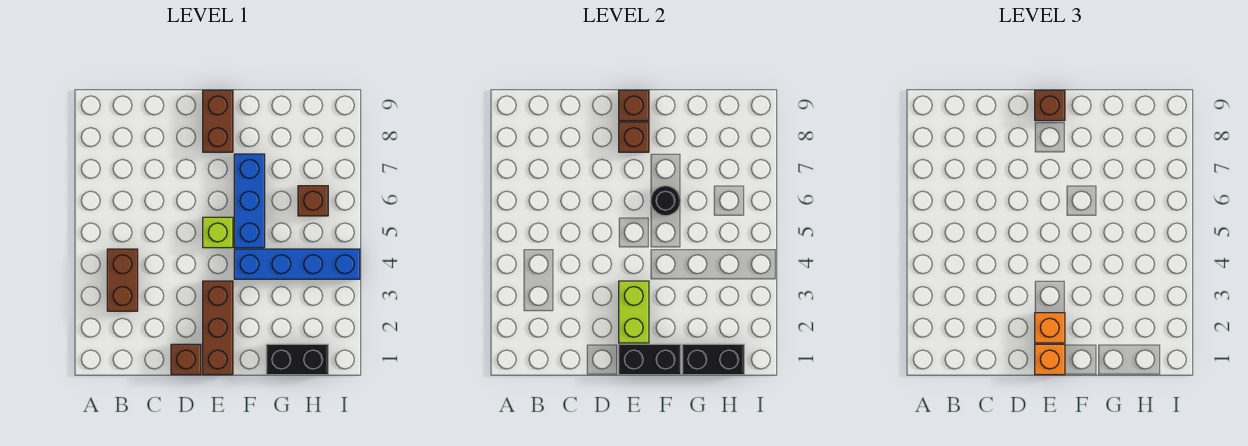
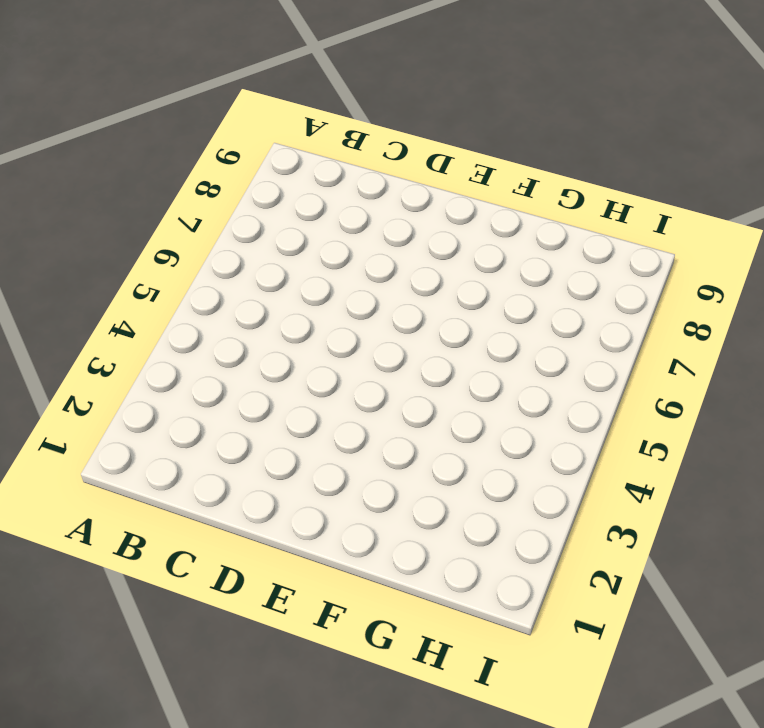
none -> brown brick B3:B4 level 1
none -> brown brick D1 level 1
none -> brown brick E1:E3 level 1

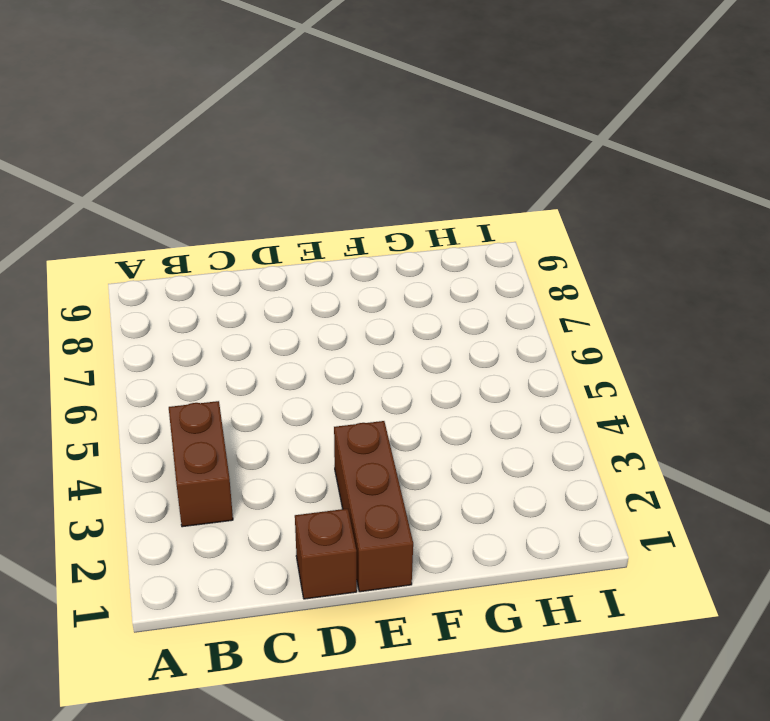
none -> lime brick E5 level 1
none -> brown brick E8:E9 level 1
none -> blue brick F4:I4 level 1

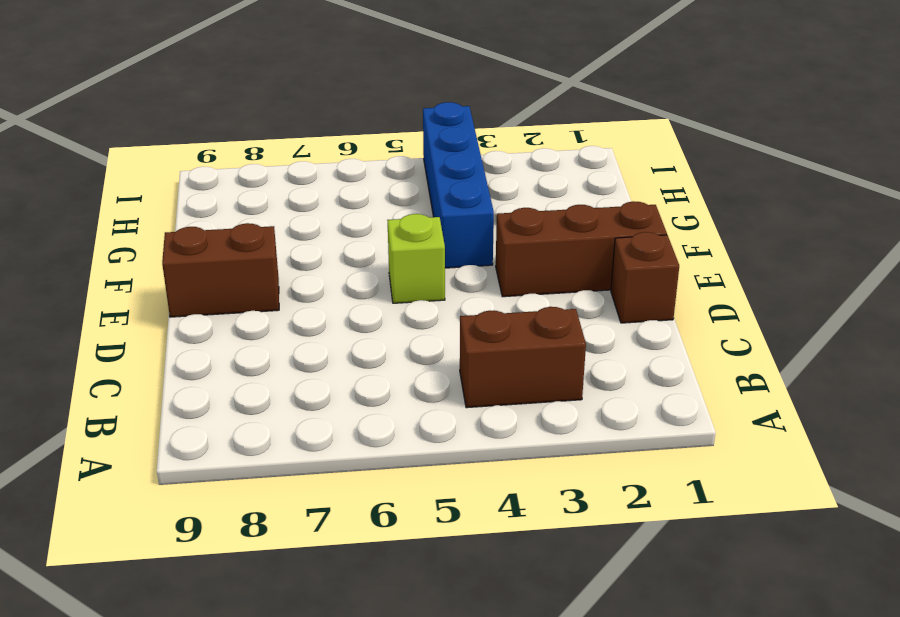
none -> blue brick F5:F7 level 1
none -> black brick G1:H1 level 1
none -> brown brick H6 level 1

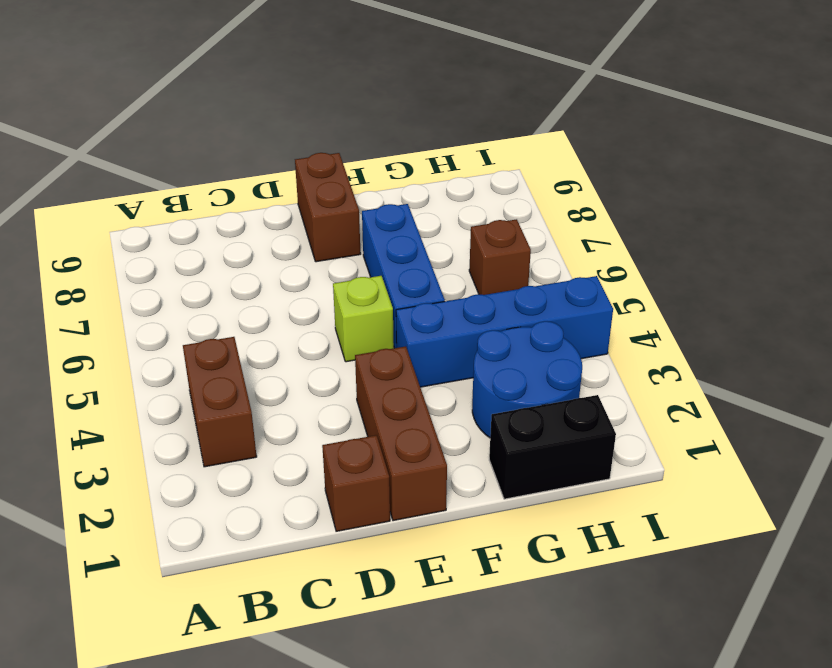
blue round brick G2:H3 level 1 -> none
none -> black brick E1:F1 level 2
none -> lime brick E2:E3 level 2
none -> brown brick E8 level 2

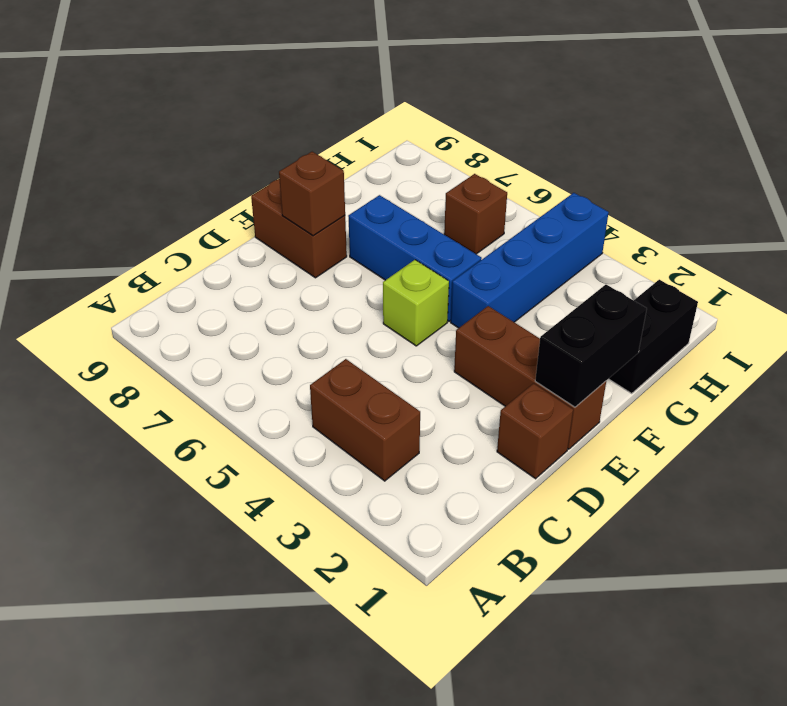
none -> lime brick E2:E3 level 2
none -> brown brick E9 level 2
none -> black round brick F6 level 2

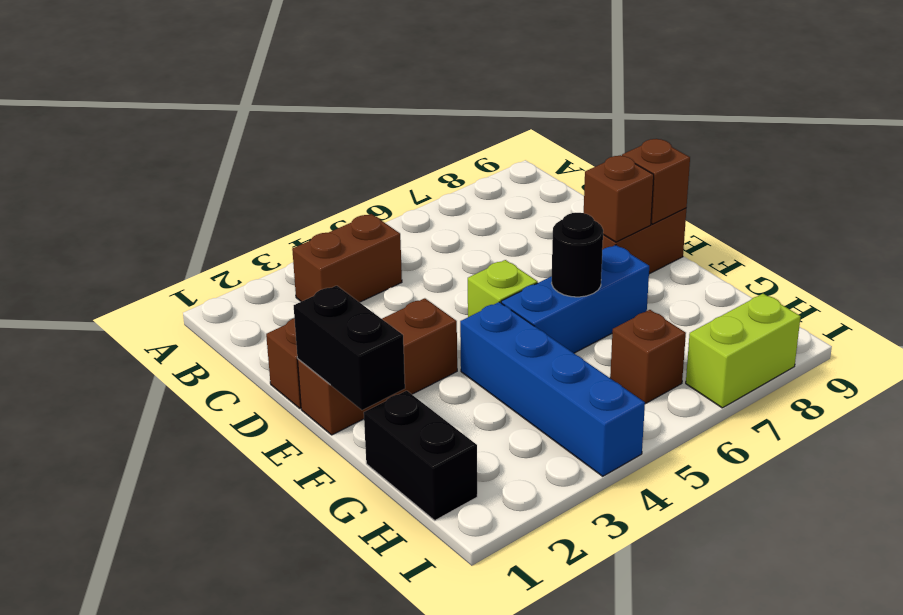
lime brick I7:I8 level 1 -> lime brick E2:E3 level 2
none -> black brick G1:H1 level 2
none -> orange brick E1 level 3
none -> orange brick E2 level 3

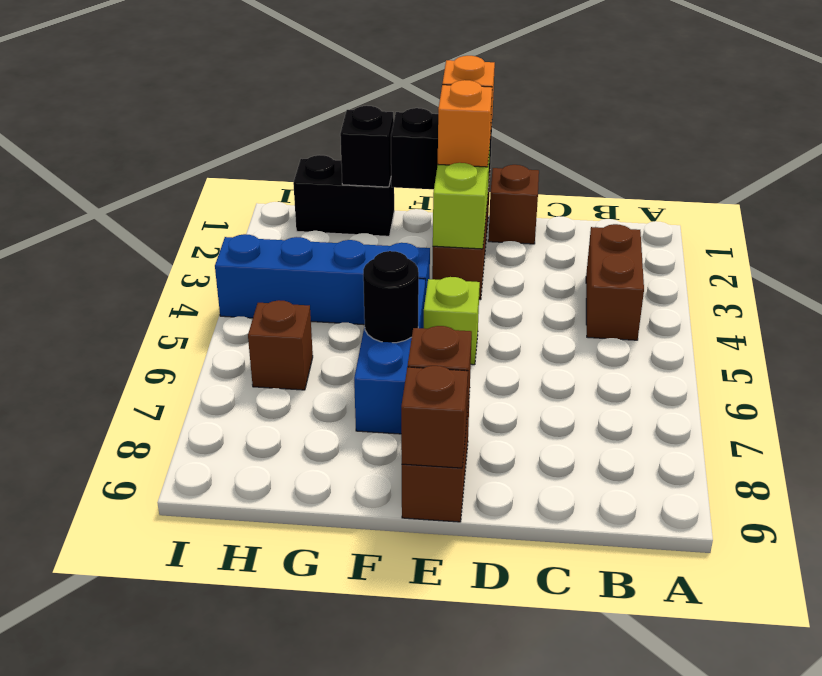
black brick G1 level 2 -> black brick G1:H1 level 2
none -> brown brick E9 level 3

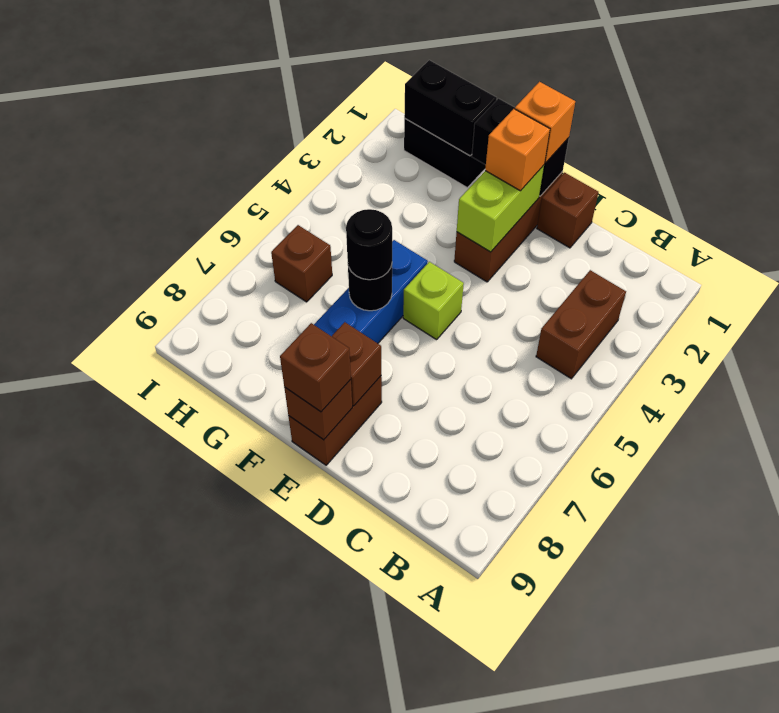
black round brick F6 level 3 -> none
none -> blue brick F4:I4 level 1

